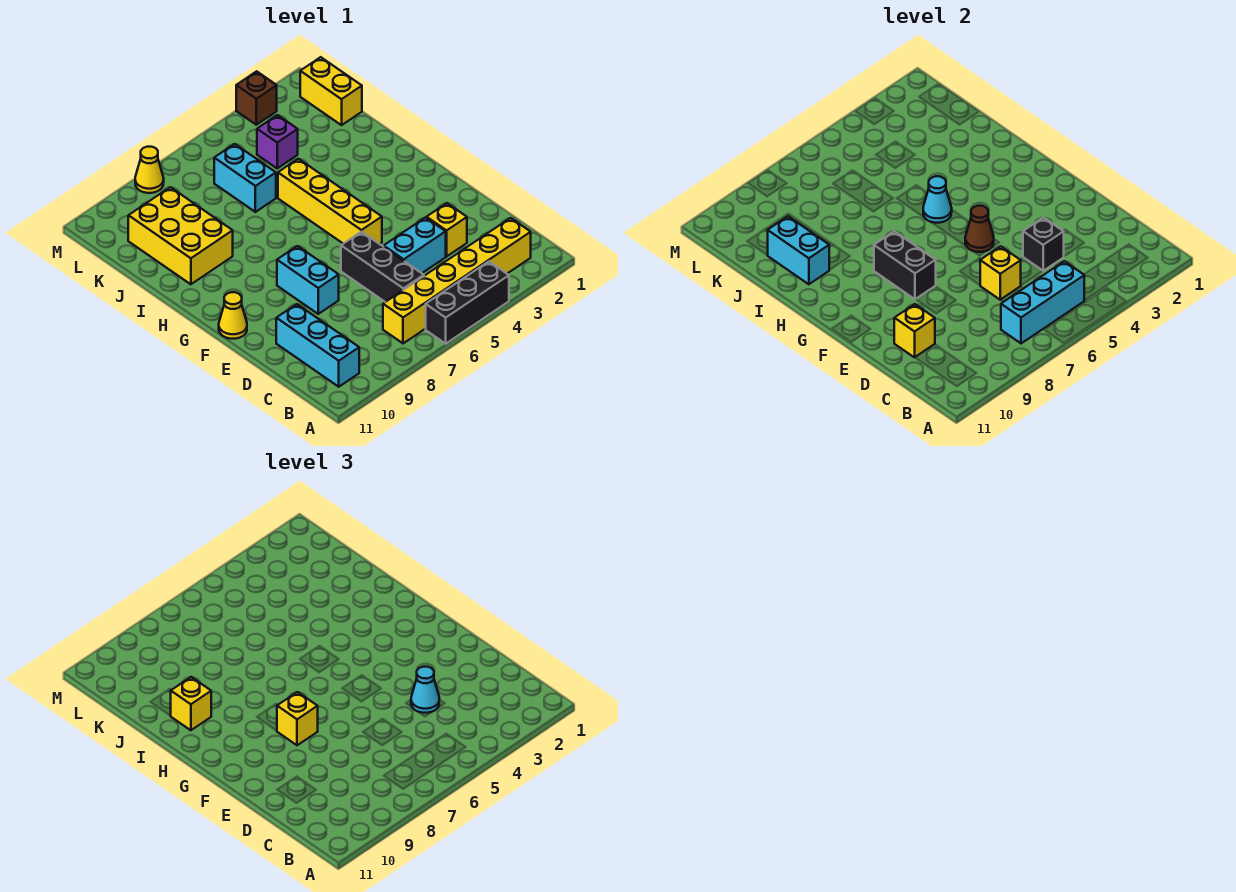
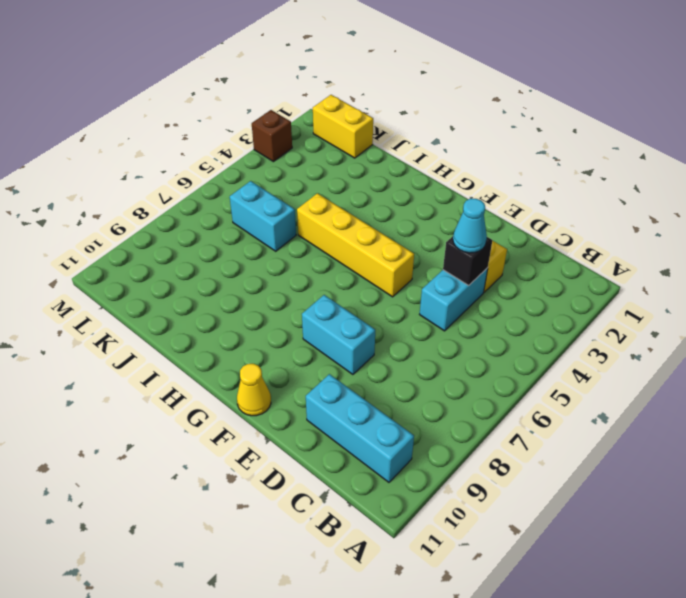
none -> black brick A4:A6 level 1
none -> yellow brick B2:B7 level 1
none -> black brick C6:E6 level 1

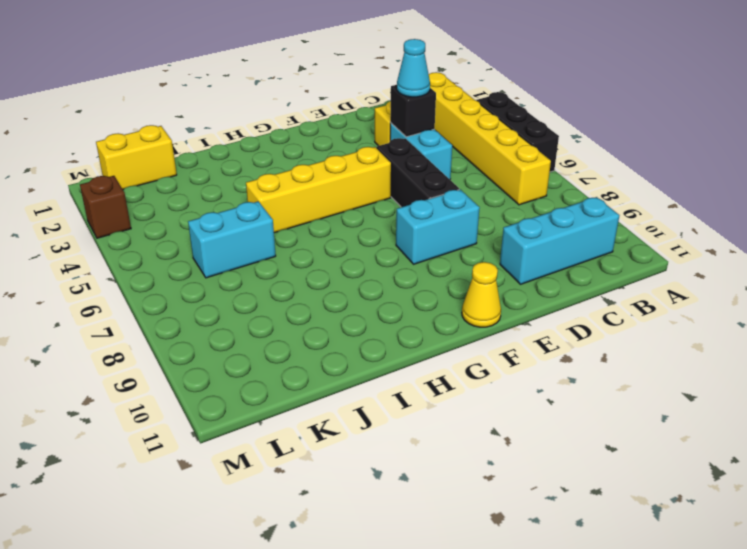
black brick E5:E7 level 1 -> black brick C6:E6 level 1
none -> yellow brick I9:K10 level 1
none -> purple brick K4 level 1
none -> yellow cone M8 level 1

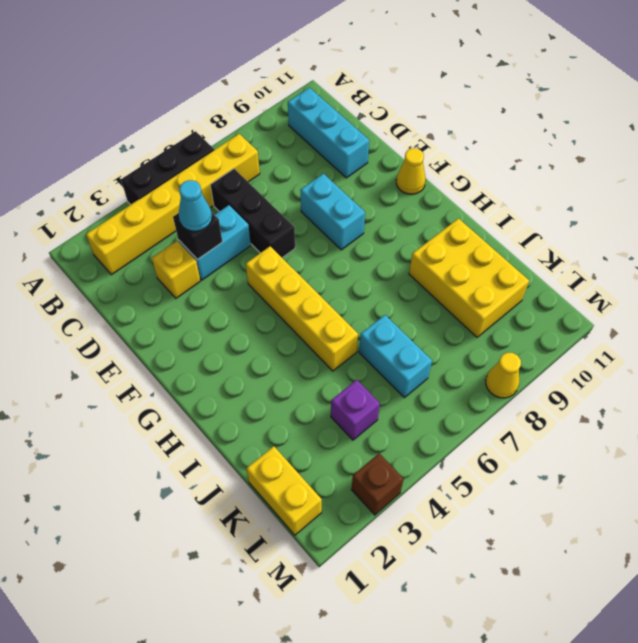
none -> cyan brick B5:B7 level 2
none -> yellow brick D6 level 2
none -> yellow brick D10 level 2

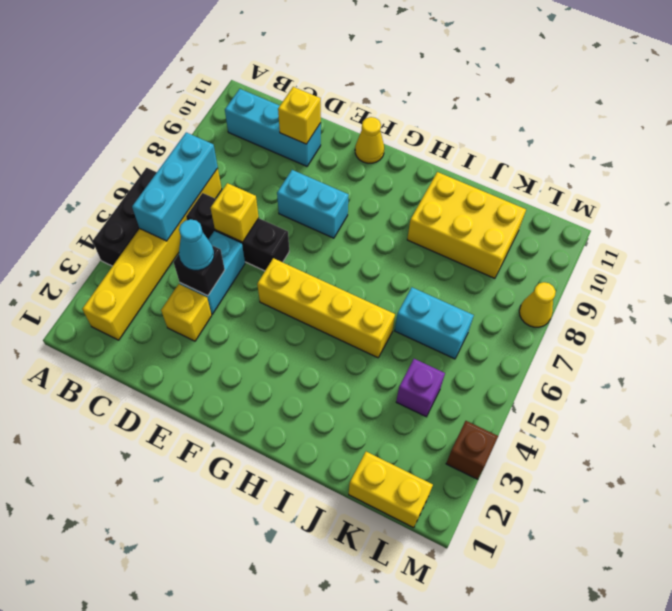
none -> brown cone F5 level 2
none -> black brick F8:G8 level 2
none -> cyan cone H5 level 2

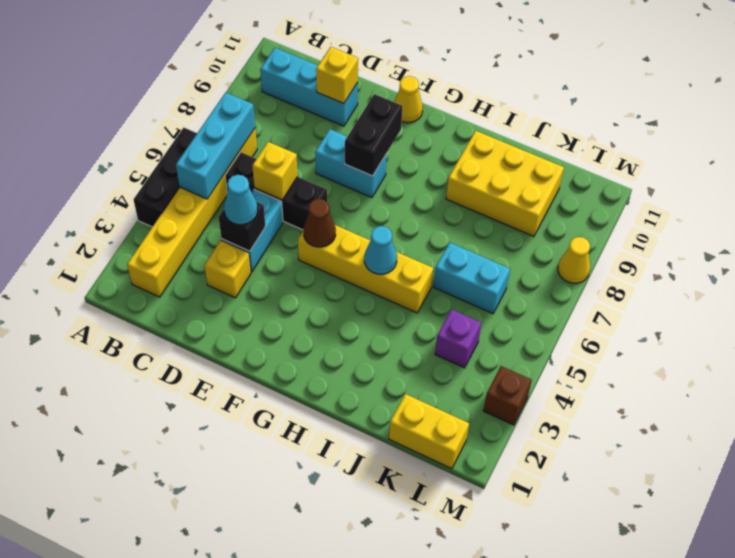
black brick F8:F9 level 2 -> black brick F8:G8 level 2
none -> cyan brick I10:J10 level 2
none -> yellow brick F8 level 3
none -> yellow brick I10 level 3

